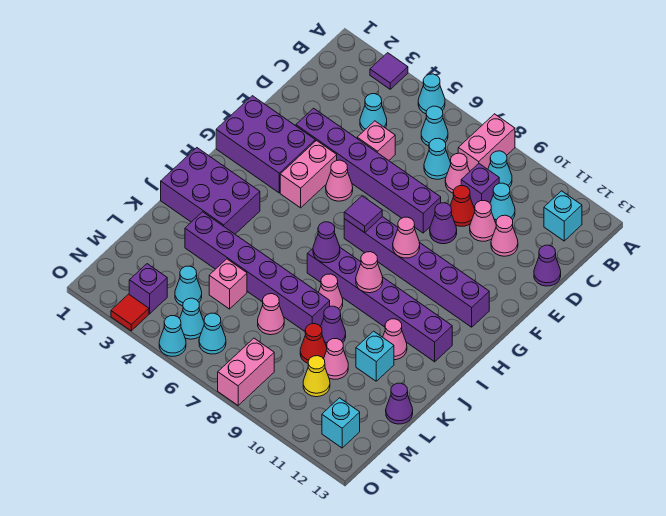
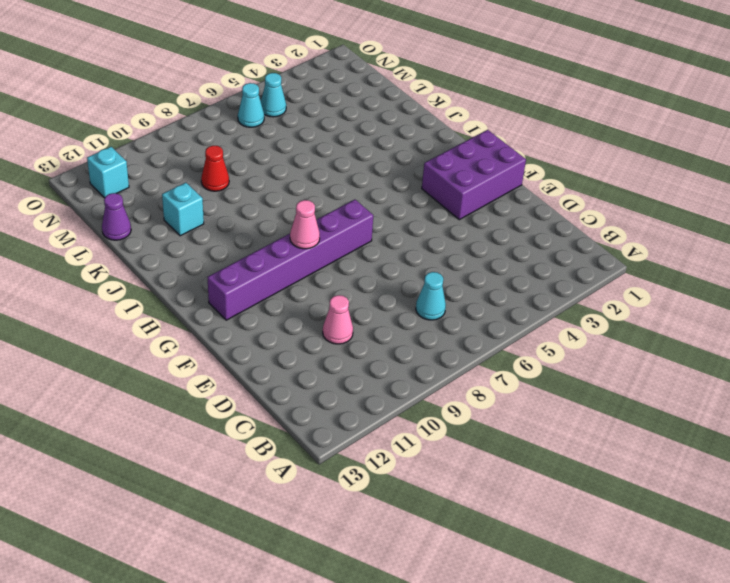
none -> purple tile A3 level 1
none -> cyan cone A5 level 1
none -> pink brick A8:B8 level 1
none -> cyan cone B6 level 1

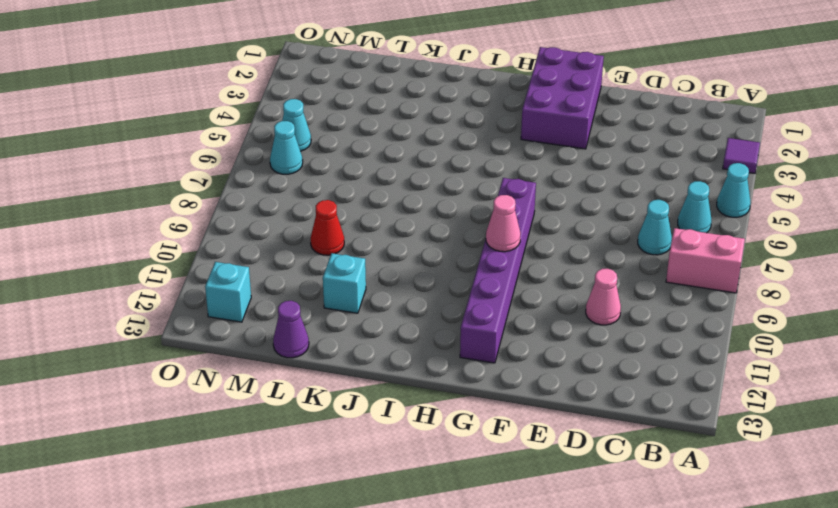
none -> cyan cone B9 level 1
none -> cyan brick B12 level 1
none -> cyan cone C4 level 1
none -> pink cone C8 level 1

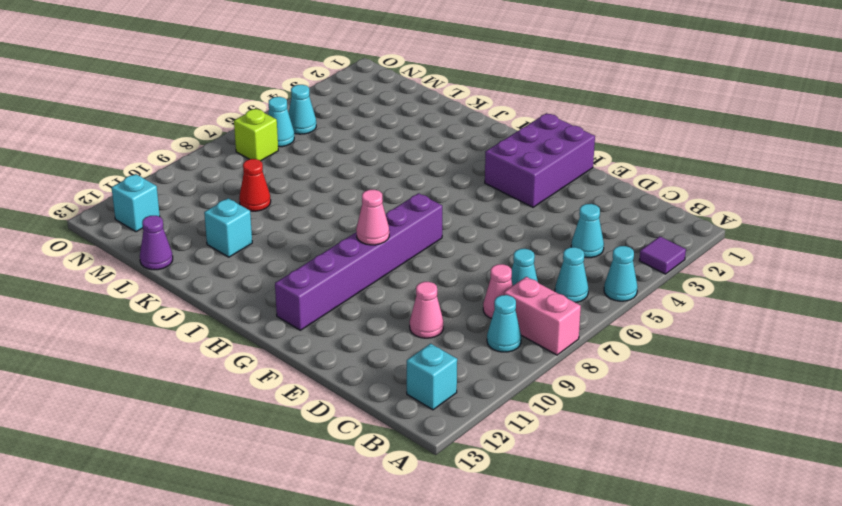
lime brick N7 level 1 -> none
none -> purple brick C9 level 1
none -> cyan cone C10 level 1
none -> pink brick D5 level 1
none -> red cone D9 level 1

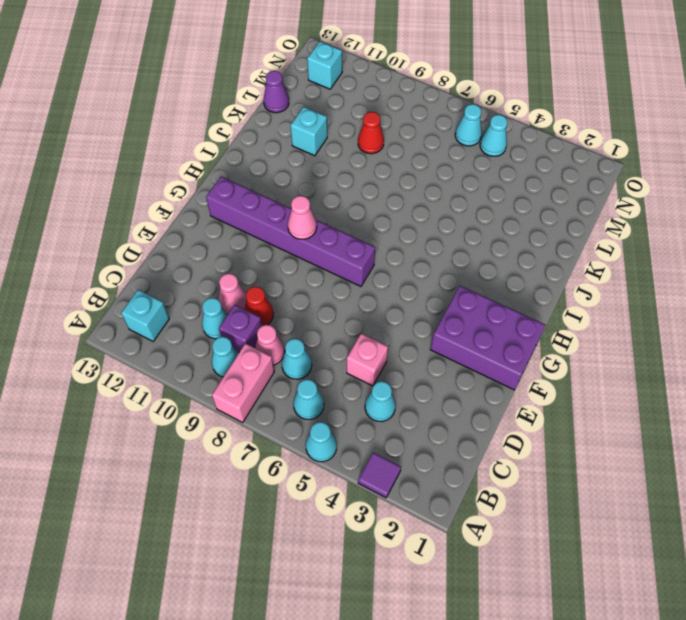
none -> pink cone D11 level 1
none -> purple cone D13 level 1
none -> purple brick E3:E8 level 1
none -> purple cone E9 level 1

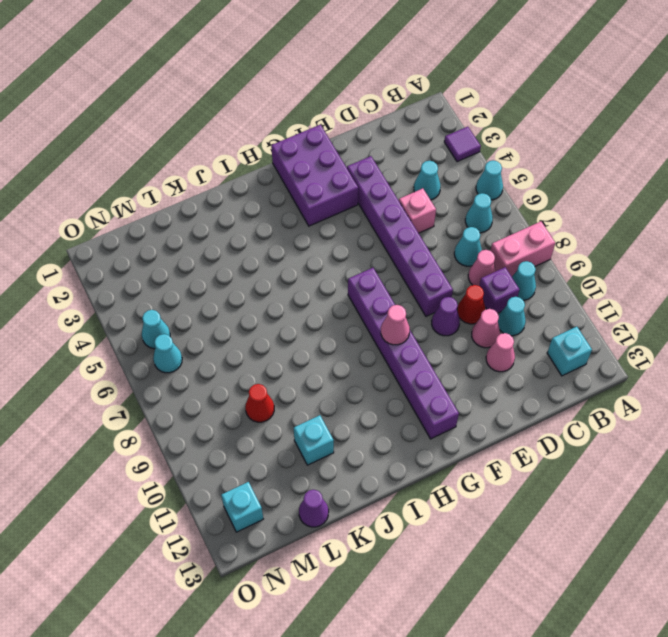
none -> purple cone D13 level 1
none -> pink brick F4:G4 level 1
none -> pink cone F5 level 1
none -> purple brick I1:J3 level 1

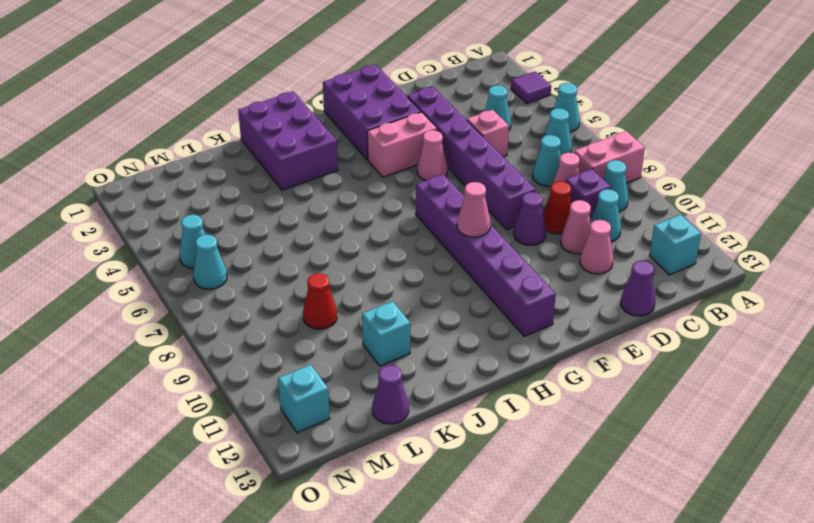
none -> purple brick I7:I12 level 1
none -> pink cone J8 level 1
none -> pink cone J11 level 1
none -> purple brick K3:K8 level 1

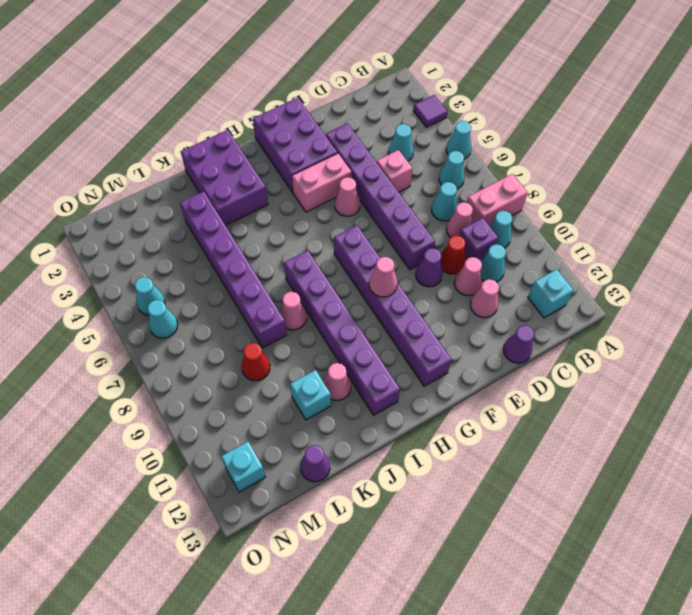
none -> purple cone K9 level 1
none -> pink brick L5 level 1
none -> pink cone L7 level 1
none -> pink cone L10 level 1

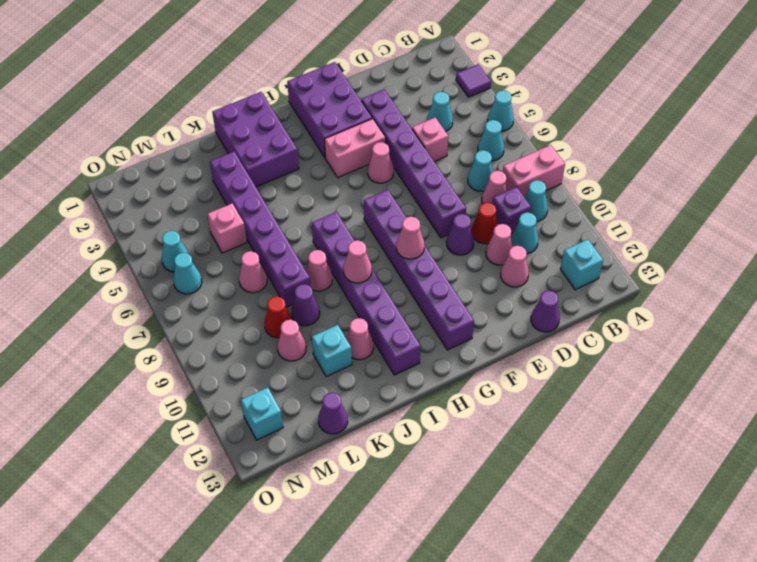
none -> cyan cone M4 level 1
none -> yellow cone M10 level 1
none -> purple brick N3 level 1
none -> pink brick N8:O8 level 1

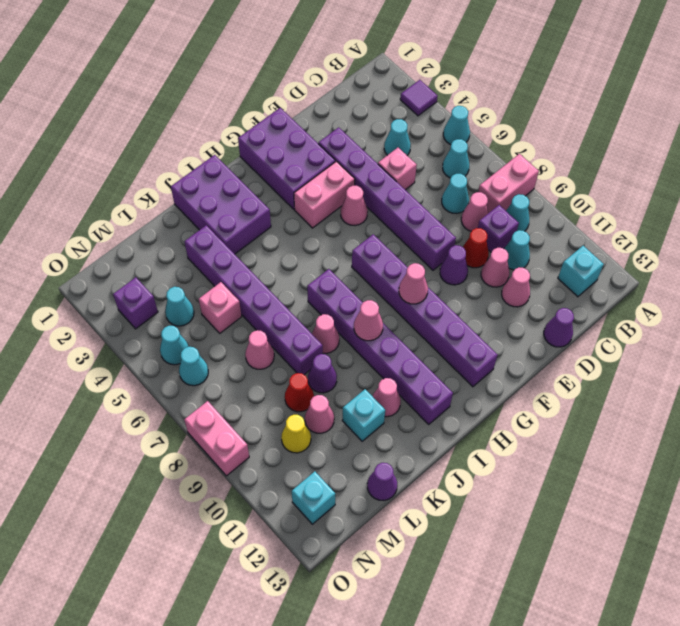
pink brick O8:O9 level 1 -> pink brick N8:O8 level 1
none -> red tile O3 level 1
none -> cyan cone O5 level 1
none -> purple tile G7 level 2
none -> purple cone I7 level 2

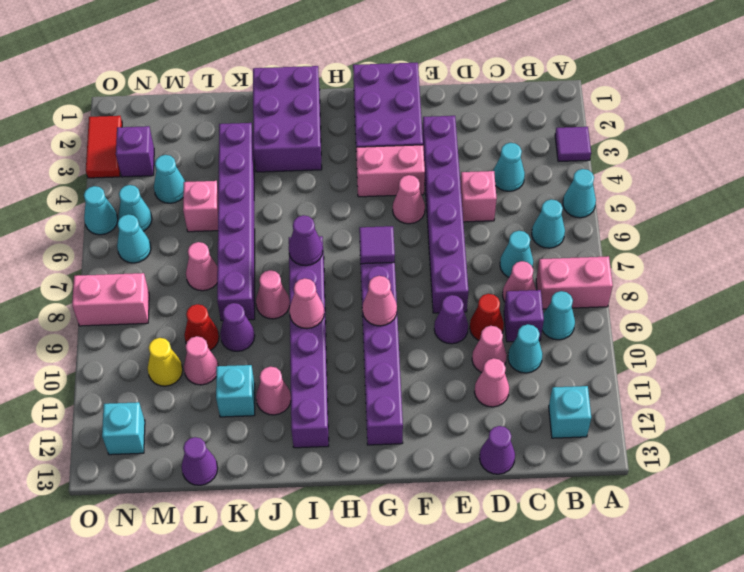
red tile O2:O3 level 1 -> red tile O3 level 1

